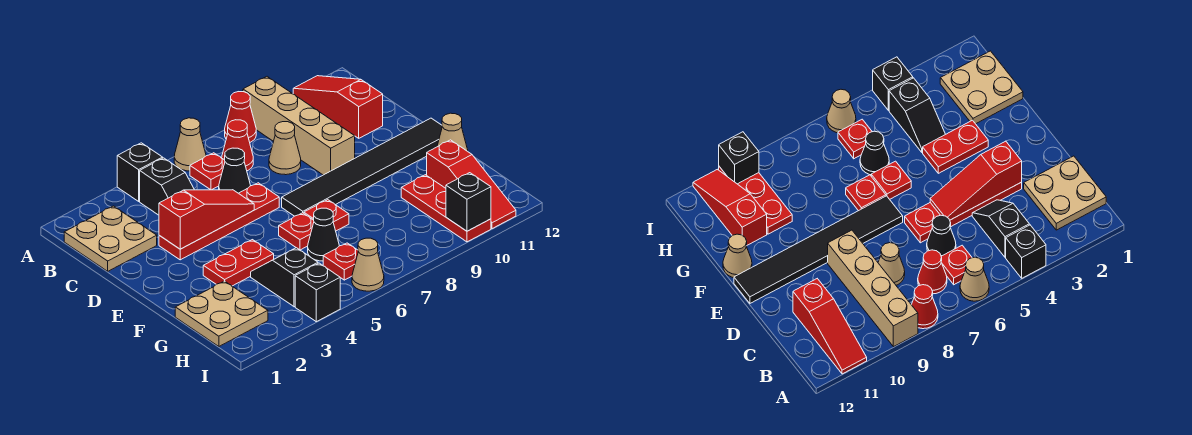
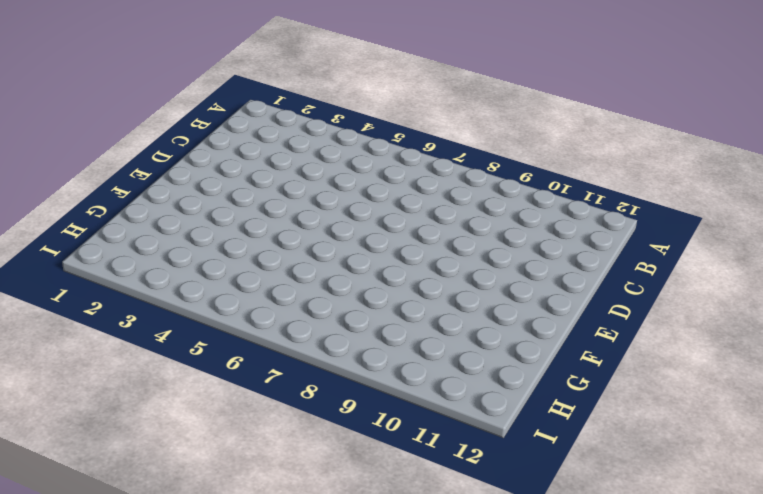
none -> black brick A4 level 1
none -> tan cone A6 level 1
none -> red cone A8 level 1

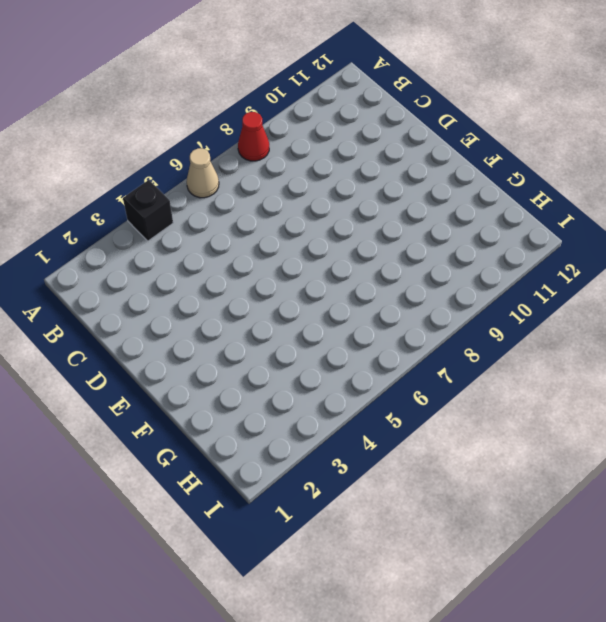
none -> tan brick A9:D9 level 1
none -> red slope A11:C11 level 1 top C
none -> tan plate B1:C2 level 1

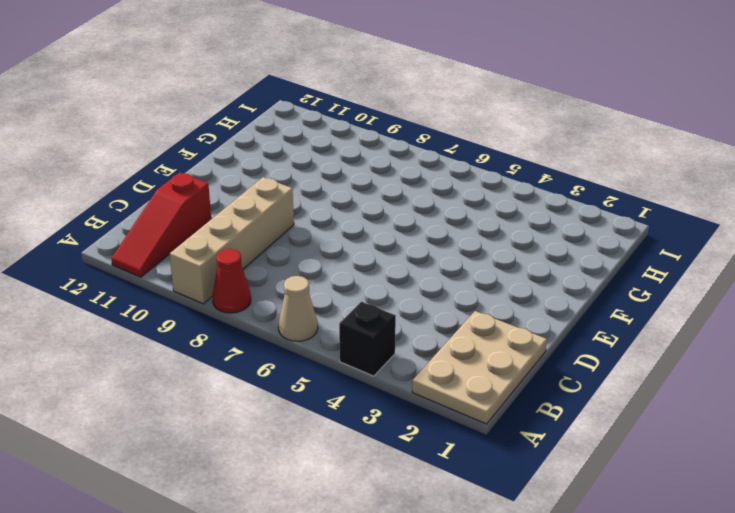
tan plate A1:C2 level 1 -> tan plate B1:C2 level 1
none -> black slope B4:C4 level 1 top B
none -> red plate B6 level 1
none -> red cone B7 level 1

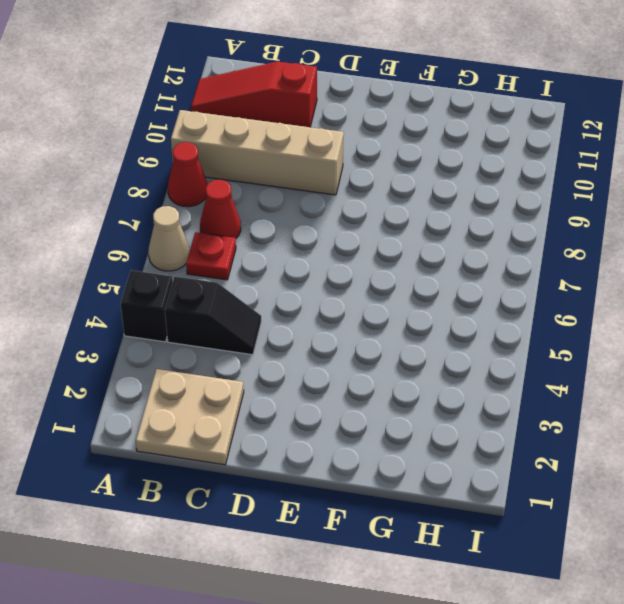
none -> black cone C6 level 1
none -> tan cone C8 level 1
none -> red plate D3:D6 level 1

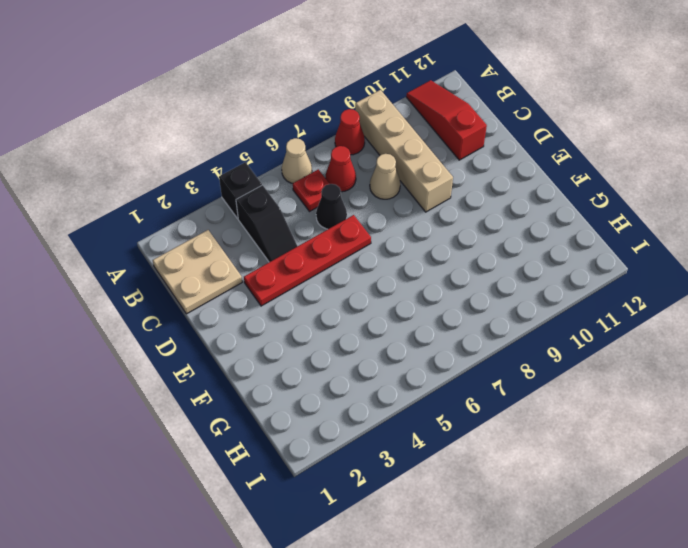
none -> black tile E7:E12 level 1
none -> red plate F3:F4 level 1
none -> red plate F6 level 1

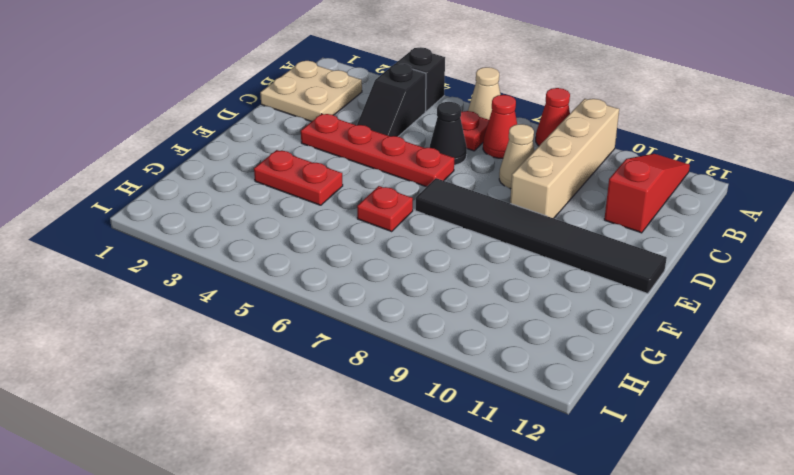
none -> red plate F7 level 1
none -> tan cone F12 level 1
none -> tan plate G1:H2 level 1

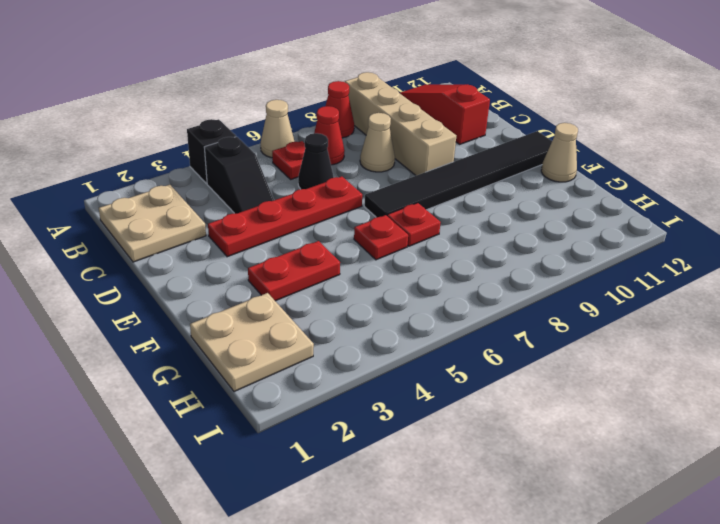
none -> black slope G4:H4 level 1 top H
none -> black cone G6 level 1
none -> red plate G10:I10 level 1

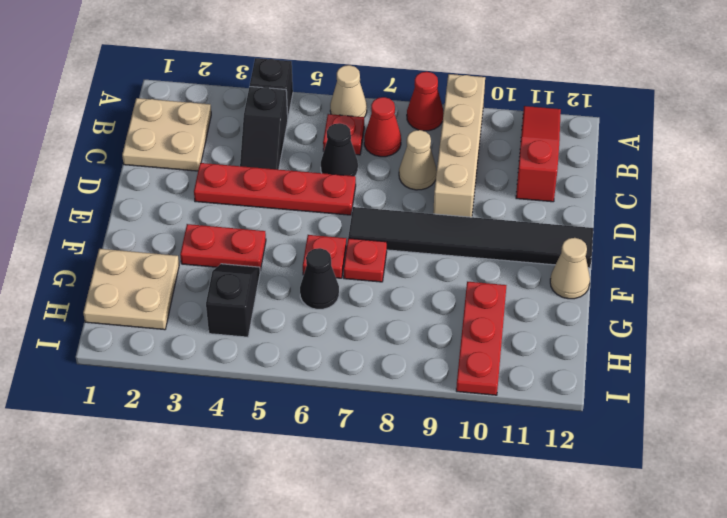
none -> red slope G11:I11 level 1 top G
none -> red plate H6 level 1
none -> black brick I4 level 1

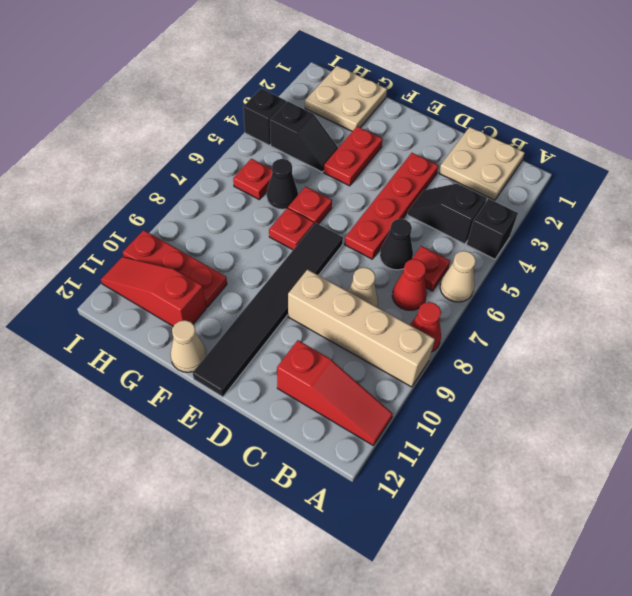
none -> tan cone I6 level 1
none -> red slope D3:D5 level 2 top 3
none -> black brick I10 level 2

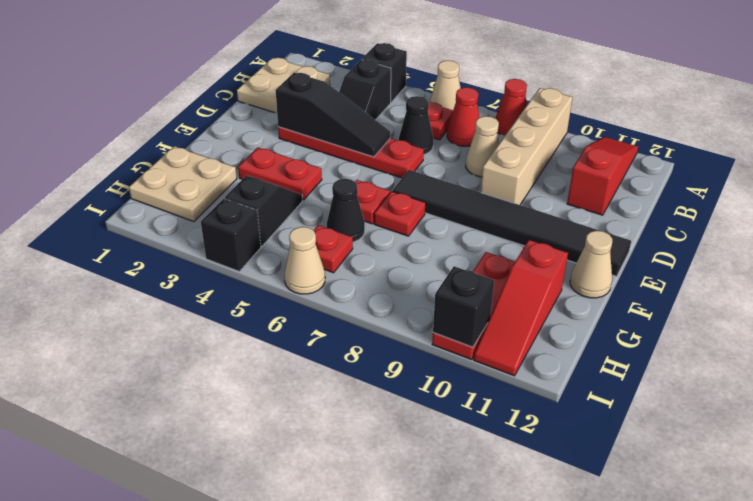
black slope D3:D5 level 2 top 3 -> red slope D3:D5 level 2 top 3

